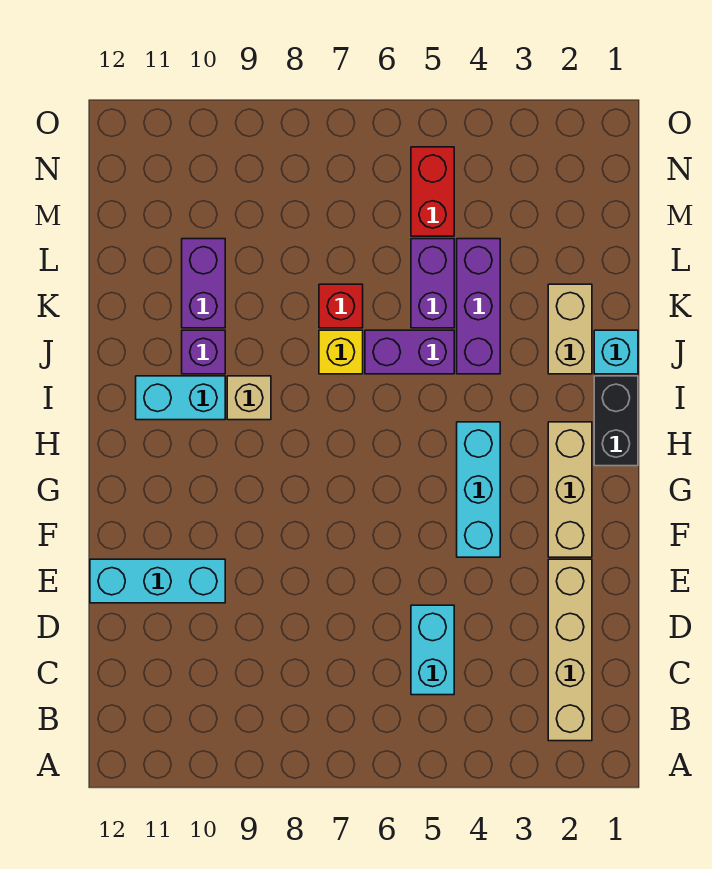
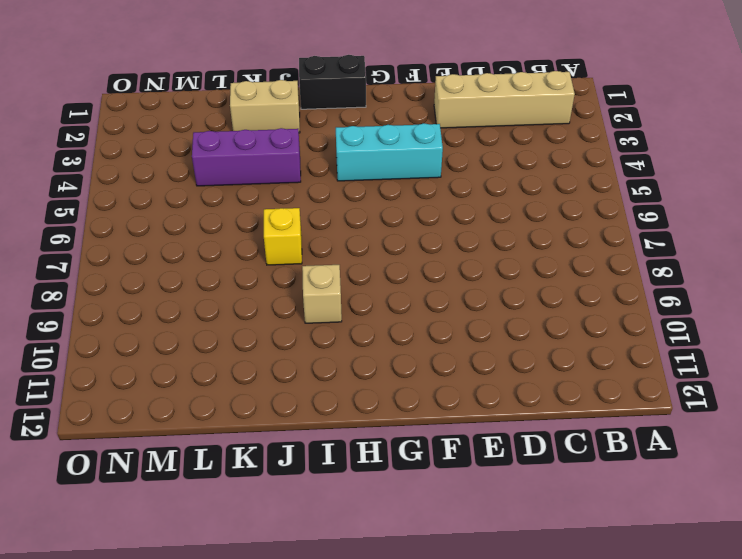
none -> cyan brick C5:D5 level 1
none -> cyan brick E10:E12 level 1
none -> tan brick F2:H2 level 1

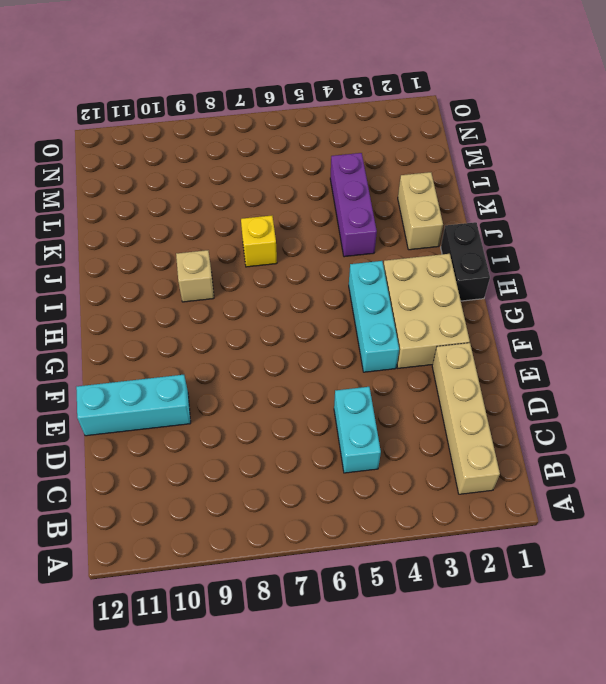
tan brick F2:H3 level 1 -> tan brick F2:H2 level 1
none -> cyan brick I10:I11 level 1
none -> cyan brick J1 level 1
none -> purple brick J5:J6 level 1

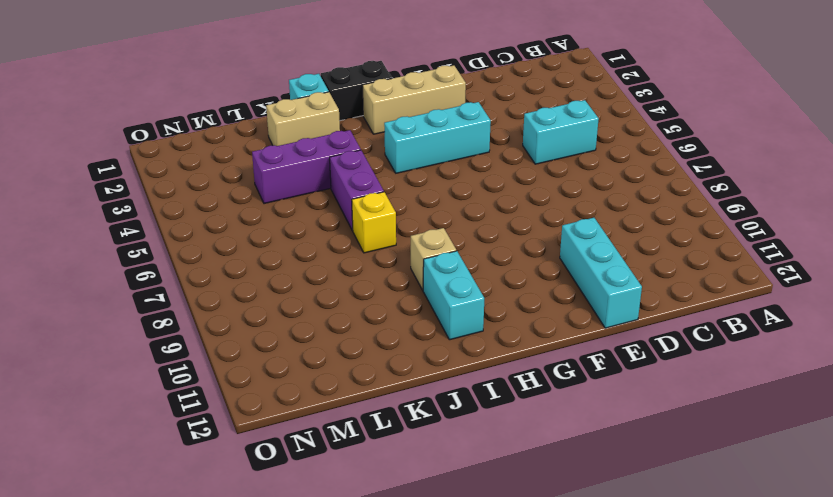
none -> tan brick B2:E2 level 1
none -> purple brick J10 level 1
none -> purple brick K5:L5 level 1

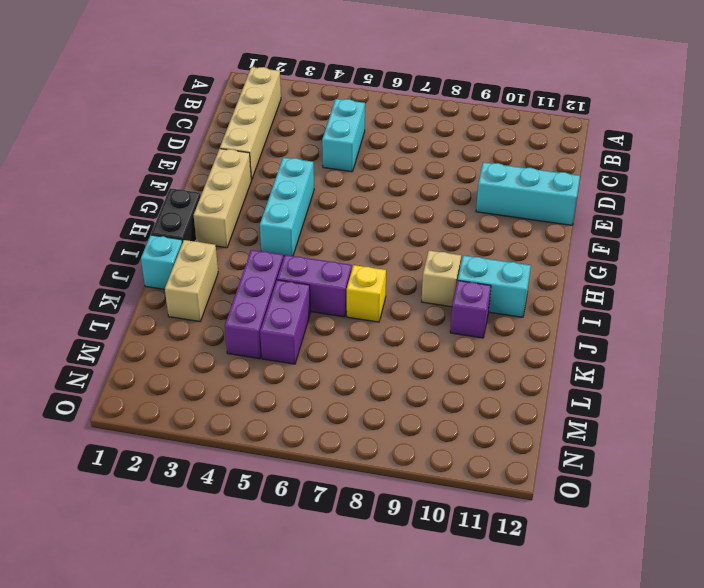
none -> red brick K7 level 1
none -> purple brick K10:L10 level 1
none -> red brick M5:N5 level 1

